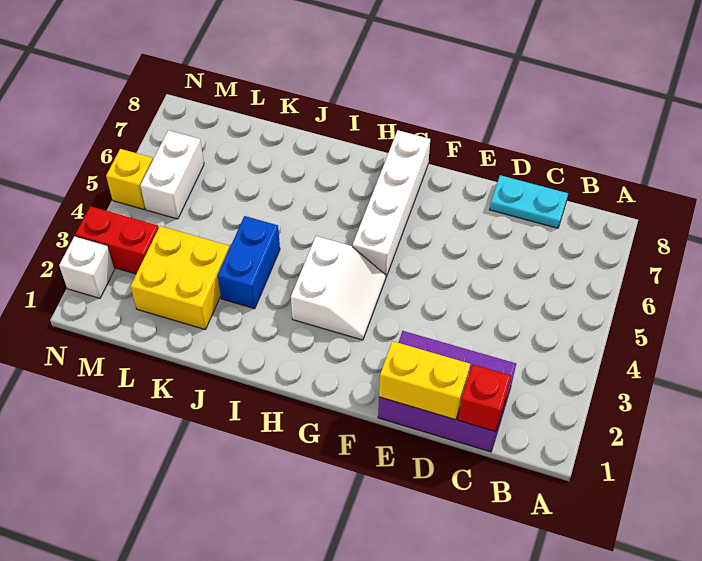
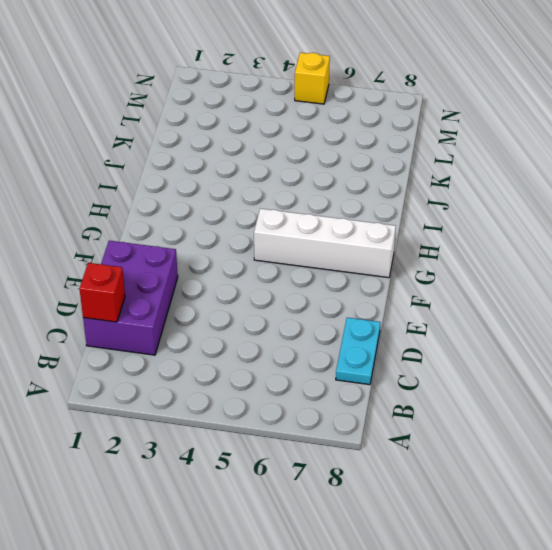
none -> white slope G3:H4 level 1 top H
none -> blue brick J3:J4 level 1
none -> yellow brick K2:L3 level 1

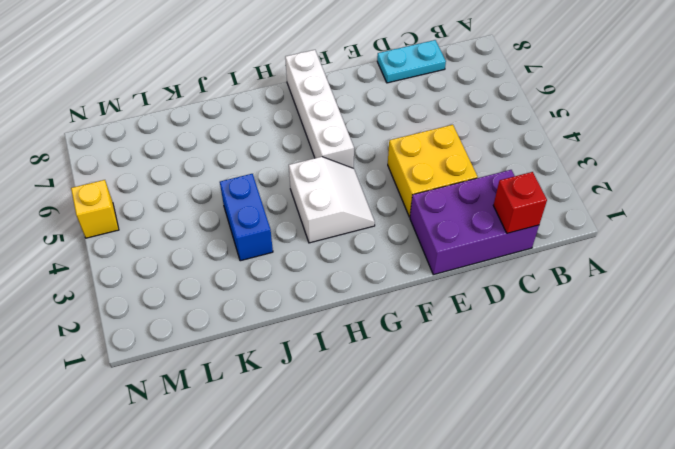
yellow brick D3:E4 level 1 -> yellow brick K2:L3 level 1
none -> red brick M3:N3 level 1
none -> white brick M5:M6 level 1
none -> white brick N2 level 1

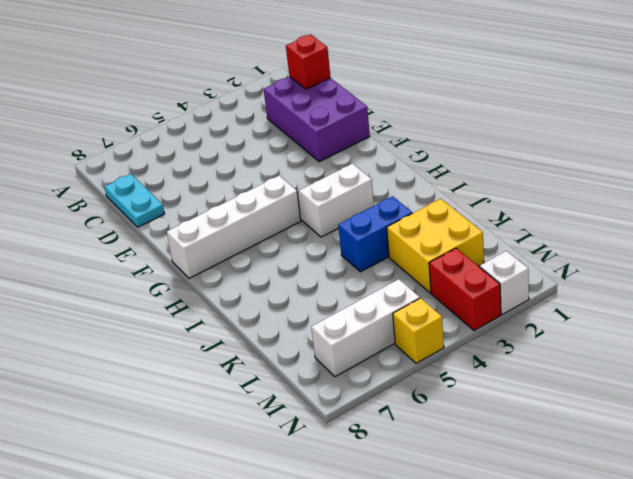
white brick M5:M7 level 1 -> white brick M5:M6 level 1
none -> yellow brick D1:E1 level 2

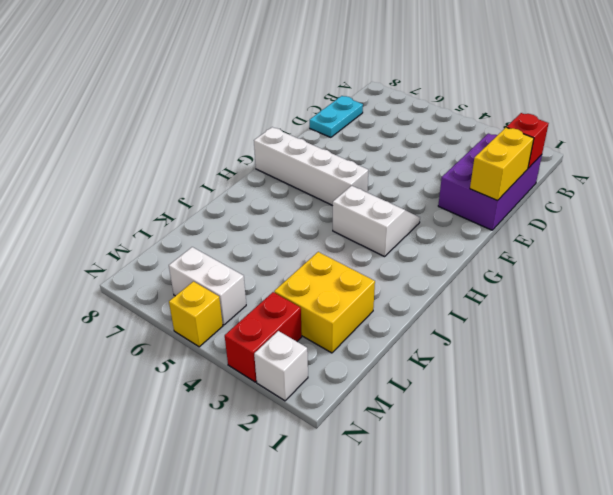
none -> blue brick J3:J4 level 1

